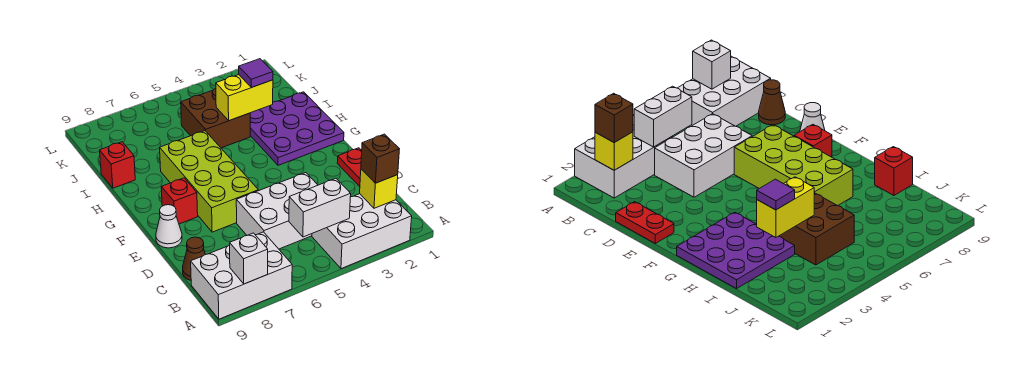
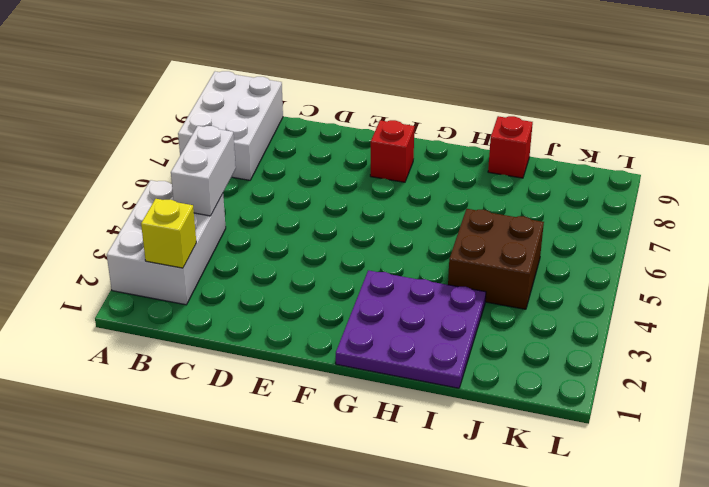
none -> white brick C4:D6 level 1
none -> brown cone C9 level 1
none -> red plate D1:E1 level 1

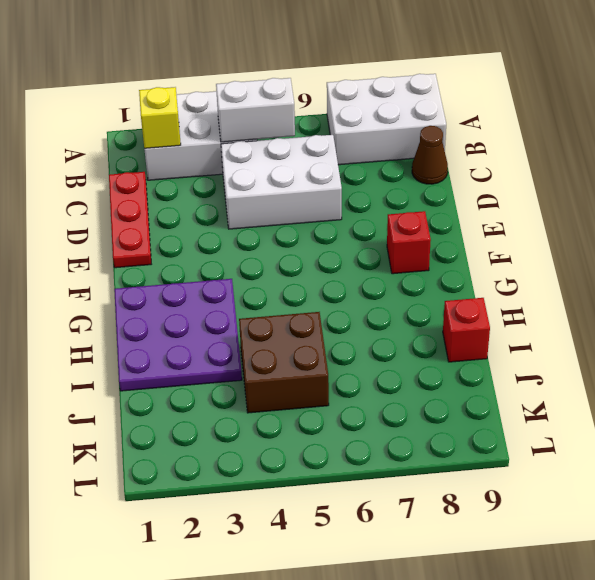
red plate C1:E1 level 1 -> red plate D1:E1 level 1
none -> lime brick E6:H7 level 1
none -> white cone E9 level 1
none -> white brick A8 level 2

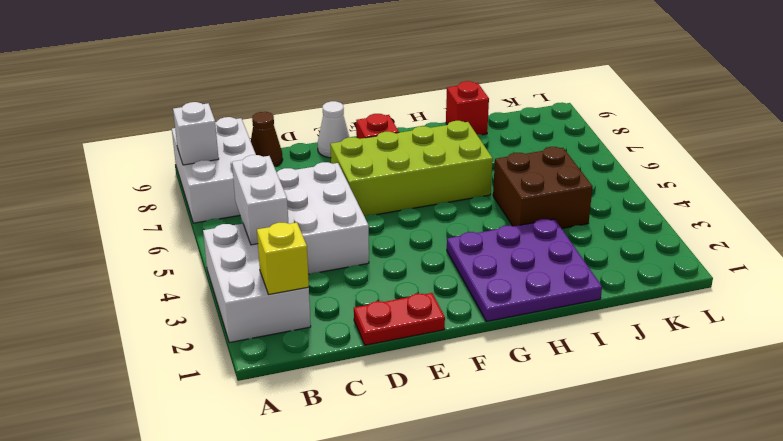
none -> yellow brick I3:I4 level 2
none -> brown brick B2 level 3
none -> purple tile I3 level 3

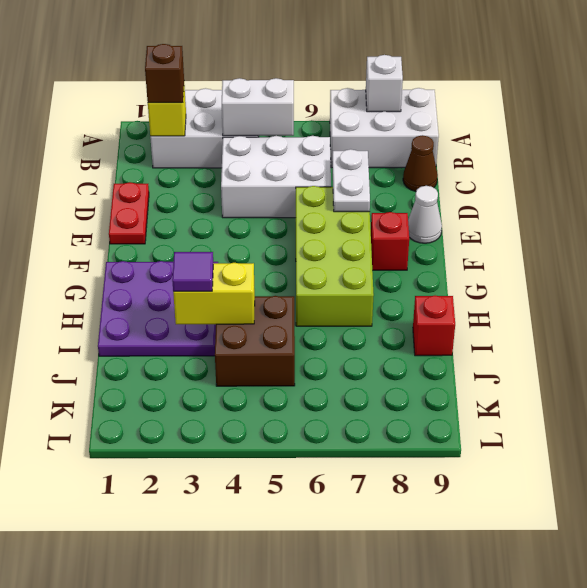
white plate D7:E7 level 2 -> none

